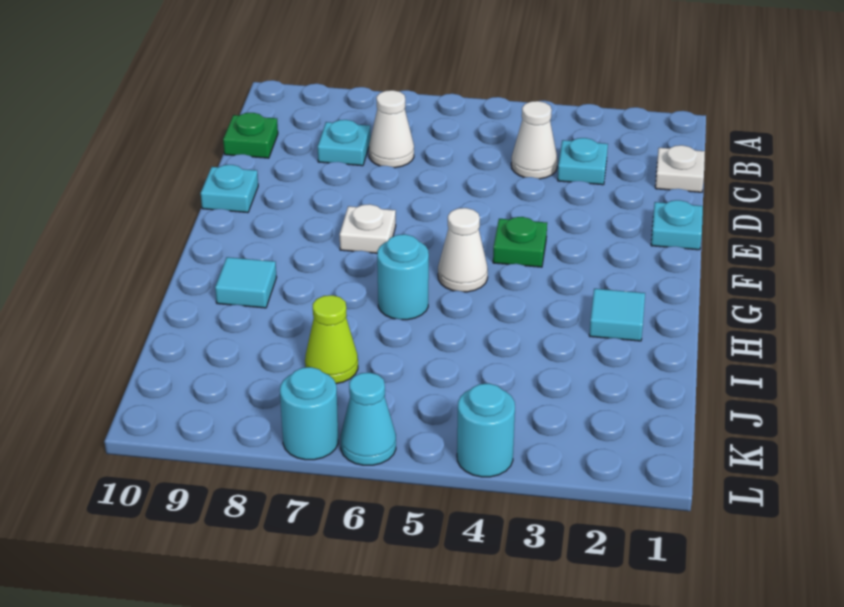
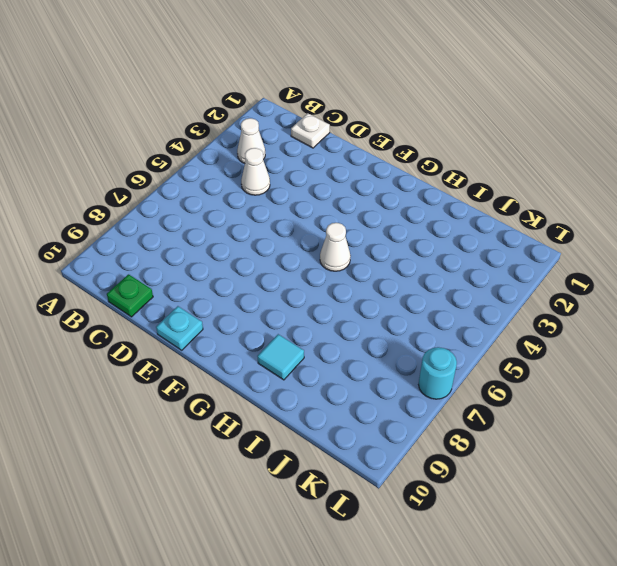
white cone B3 level 1 -> white cone C7 level 1
none -> cyan plate C3 level 1
none -> cyan plate C8 level 1
none -> cyan plate E1 level 1

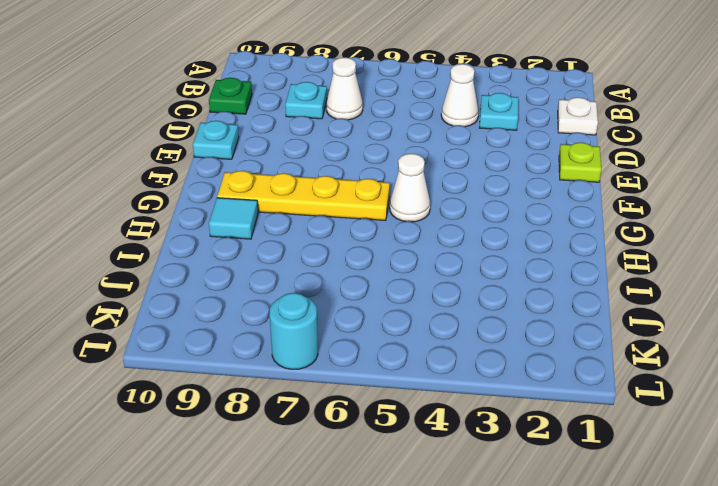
lime plate E1 level 1 -> cyan plate E1 level 1
yellow plate G6:G9 level 1 -> none
none -> green plate F4 level 1
none -> white plate F7 level 1
none -> cyan tile H2 level 1

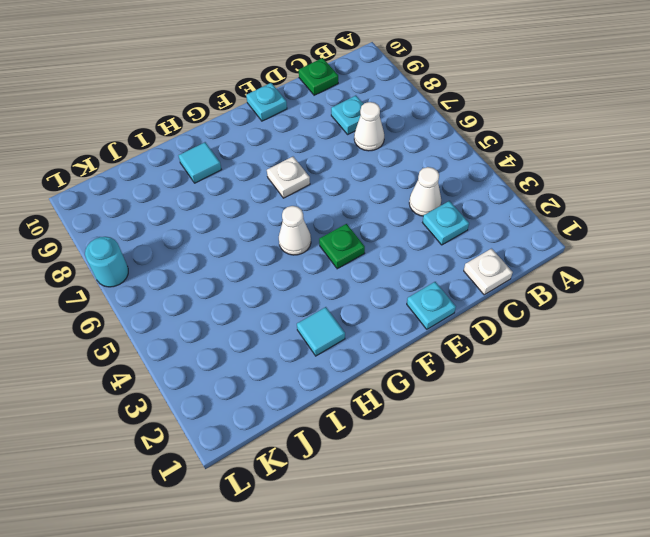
none -> cyan round brick H6 level 1
none -> lime cone J7 level 1
none -> cyan round brick L4 level 1

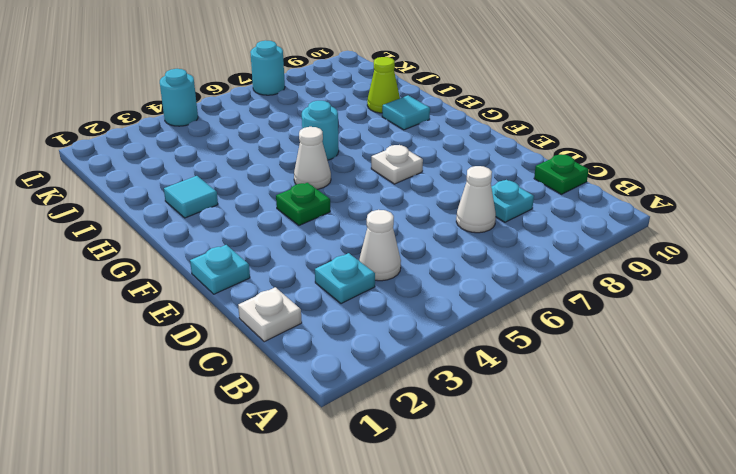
lime cone I9 level 1 -> lime cone J7 level 1
none -> cyan plate E10 level 1
none -> cyan cone L6 level 1

